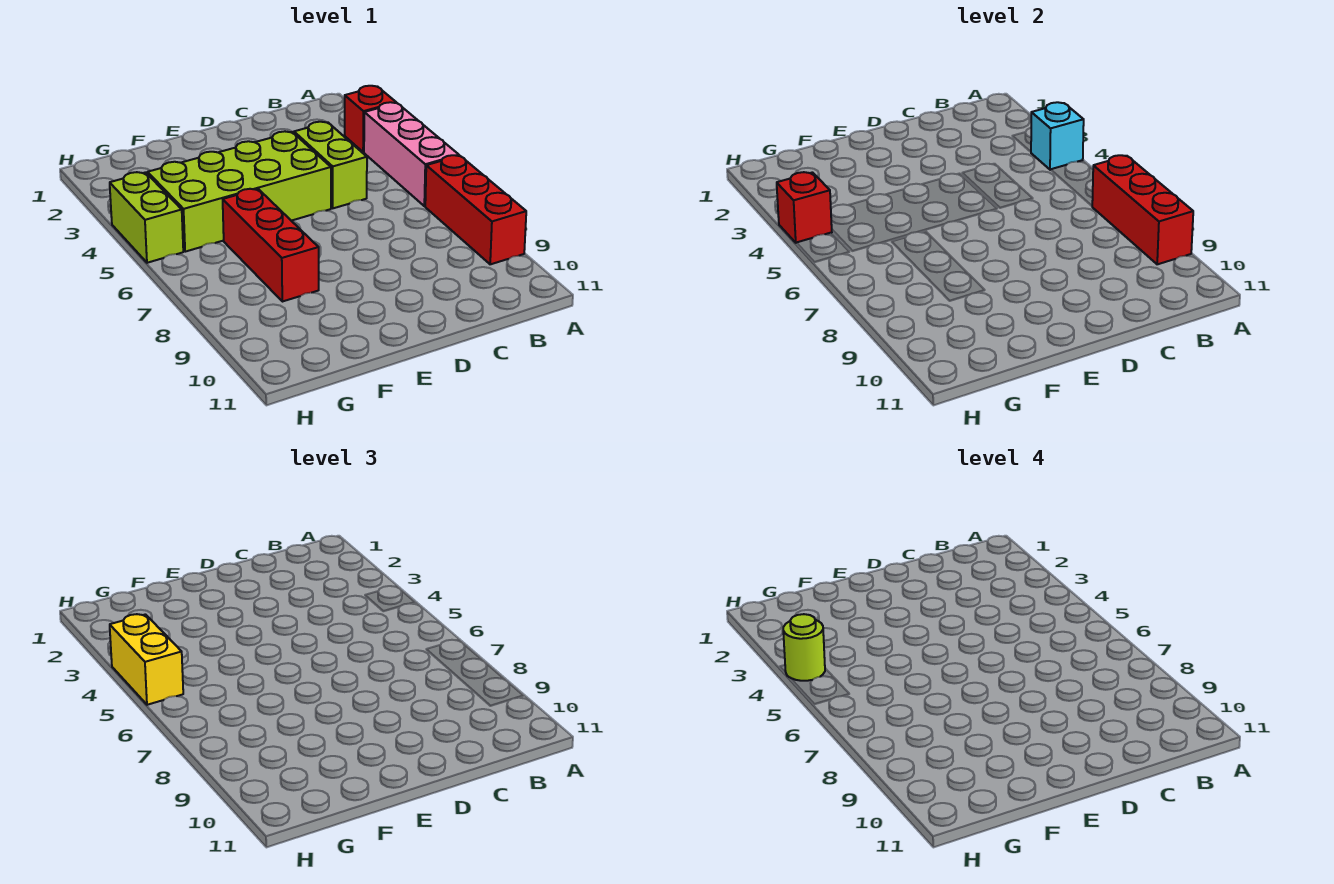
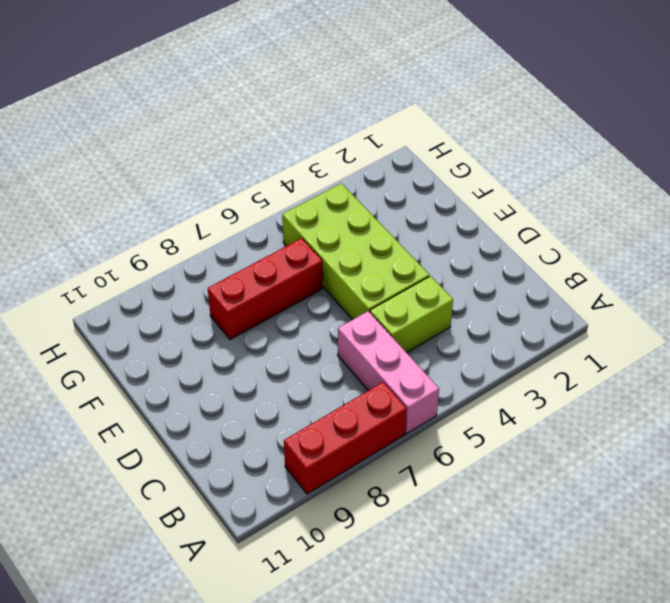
pink brick A6:C6 level 1 -> pink brick A4:A6 level 1
none -> red brick A3 level 1
none -> lime brick H4:H5 level 1
none -> cyan brick A4 level 2

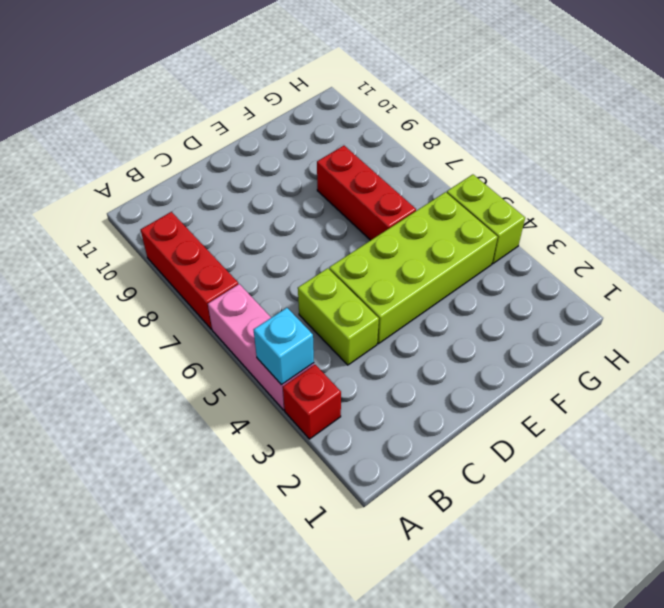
none -> red brick A7:A9 level 2
none -> red brick H4 level 2
none -> yellow brick H4:H5 level 3

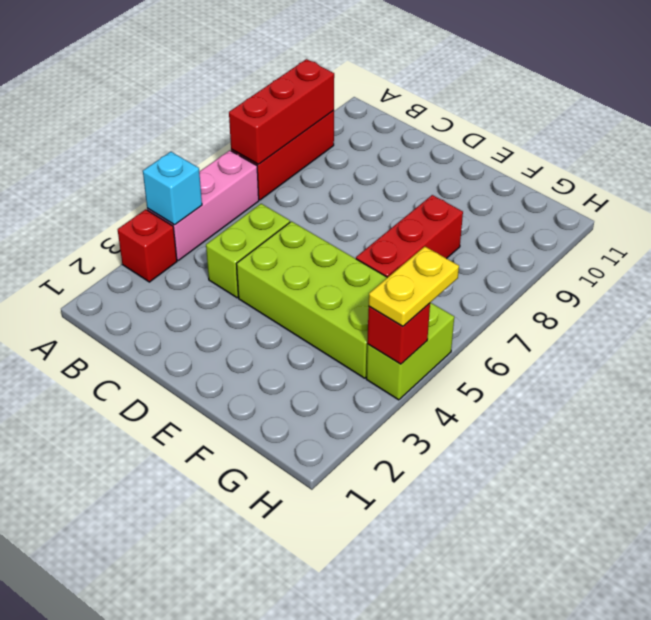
yellow plate H4:H5 level 3 -> yellow brick H4:H5 level 3
none -> lime round brick H4 level 4

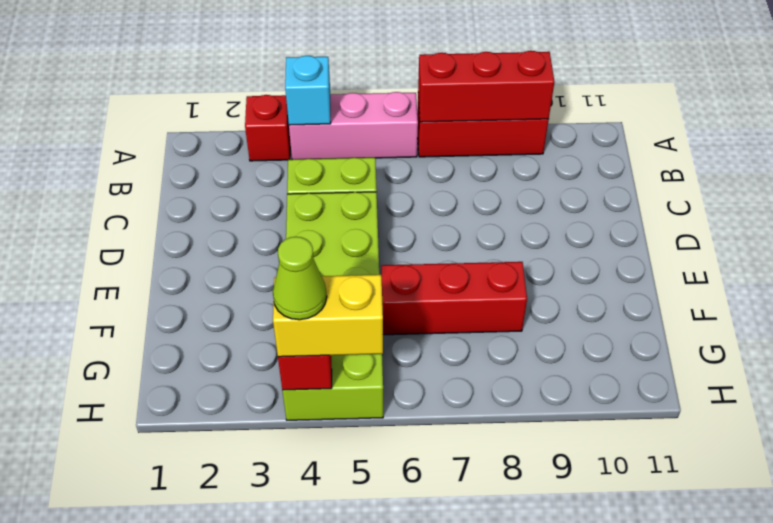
lime cone H4 level 4 -> lime round brick H4 level 4

